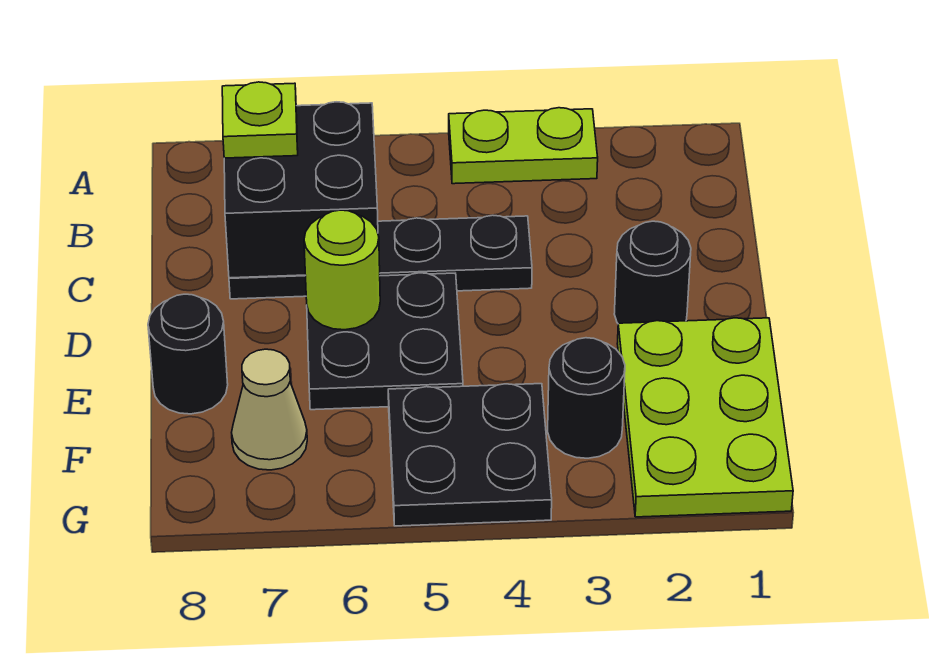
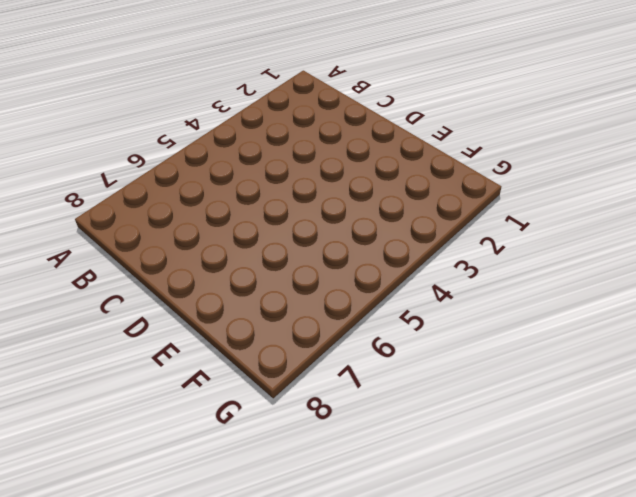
none -> lime plate A3:A4 level 1
none -> black plate C4:C7 level 1
none -> black round brick D2 level 1

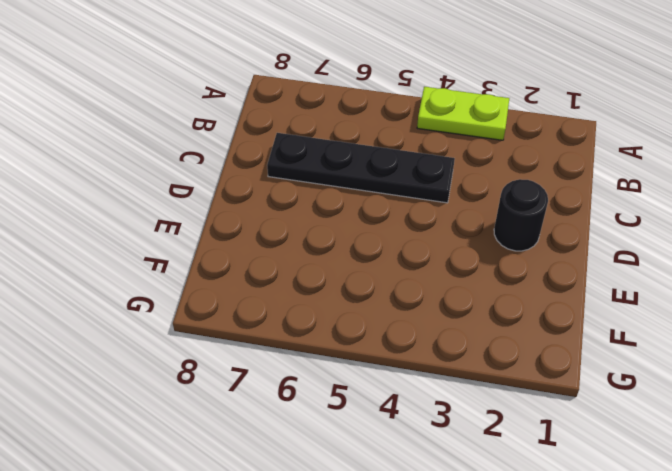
none -> black plate D5:E6 level 1
none -> lime plate E1:G2 level 1
none -> black round brick E8 level 1

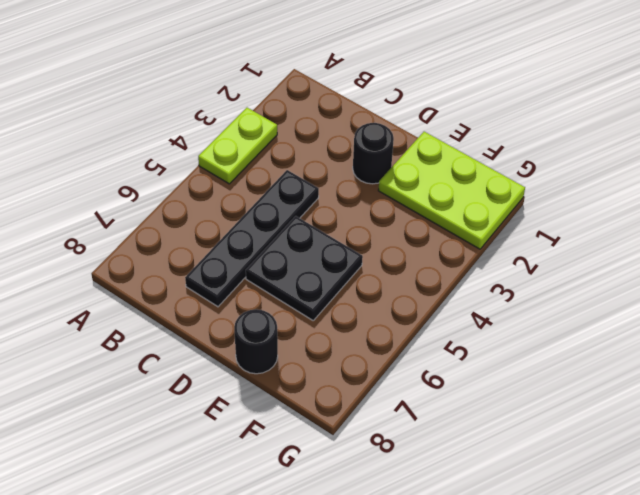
none -> black round brick F3 level 1
none -> black plate F4:G5 level 1
none -> tan cone F7 level 1

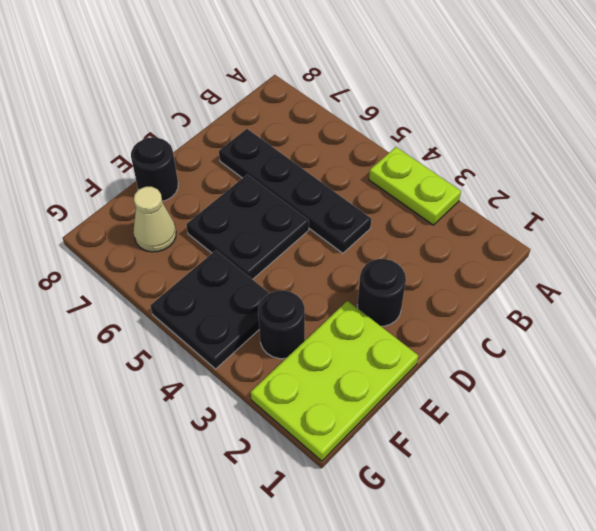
none -> black brick B6:C7 level 2
none -> lime round brick D6 level 2
none -> lime plate B7 level 3

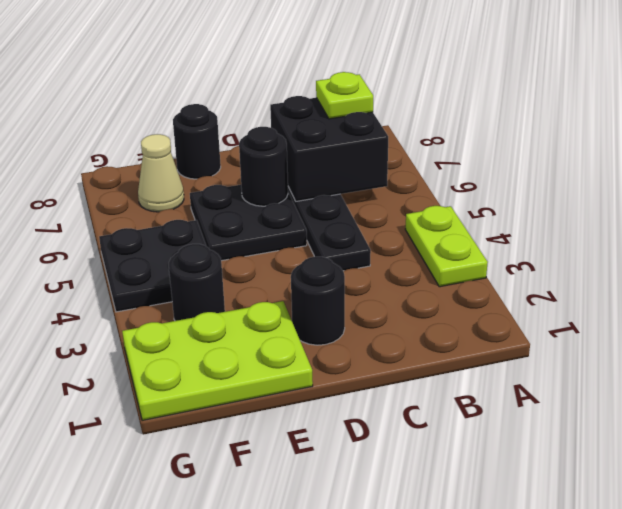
black round brick D6 level 2 -> lime round brick D6 level 2

